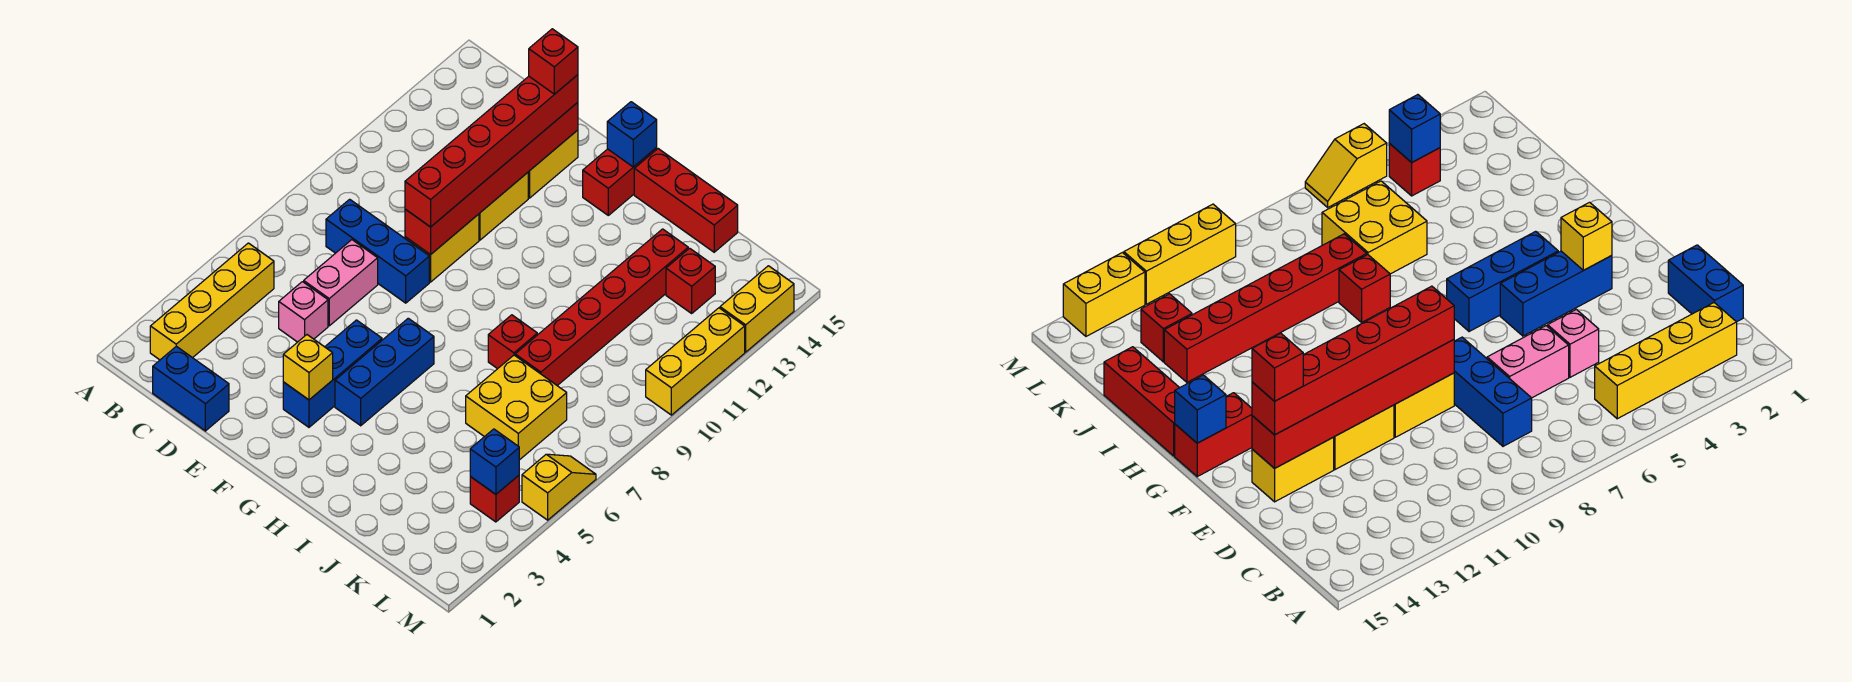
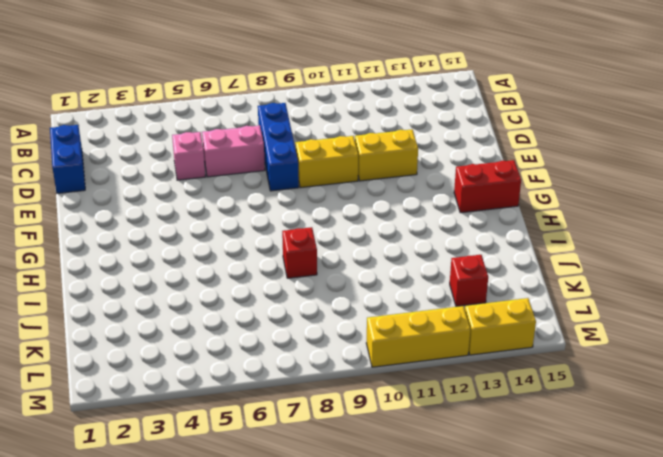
none -> yellow brick B2:B5 level 1
none -> yellow brick E13:E14 level 1
none -> blue brick F3:F5 level 1

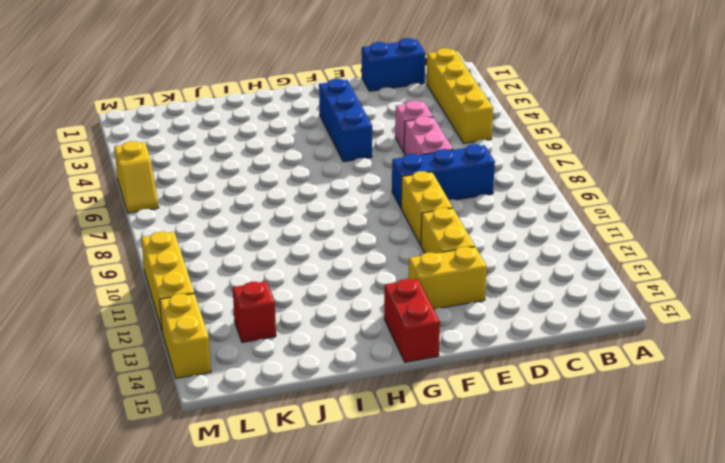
yellow brick E13:F13 level 1 -> yellow brick E13:E14 level 1
none -> blue brick G4:G6 level 1
none -> red brick H15:J15 level 1
none -> red brick I8 level 1

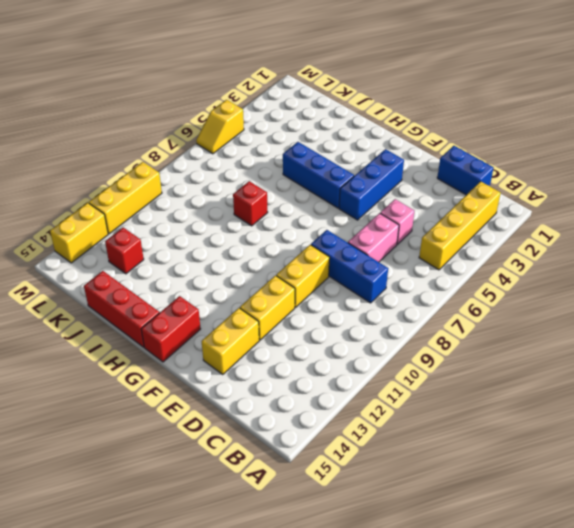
blue brick G5:I5 level 1 -> blue brick G4:G6 level 1
none -> yellow brick J6:K7 level 1
none -> red brick J8:J13 level 1
none -> red brick L4 level 1

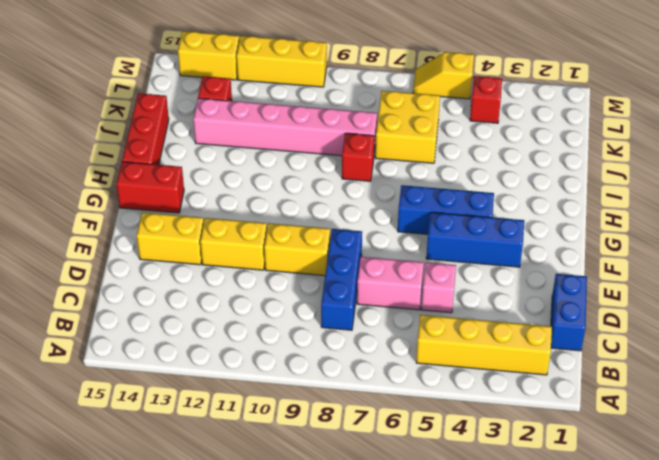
pink brick J8:J13 level 1 -> red brick J8:J13 level 1
none -> red brick E9:E14 level 2
none -> yellow brick F3 level 2
none -> blue brick G15 level 2

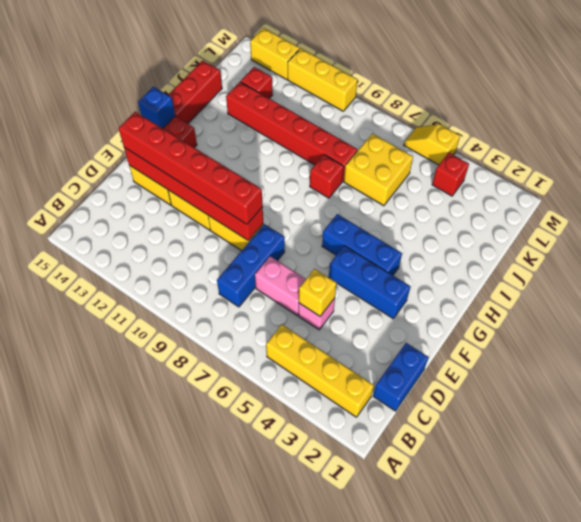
yellow brick D5 level 2 -> yellow brick F3 level 2
none -> blue brick L4 level 2
none -> red brick E14 level 4

